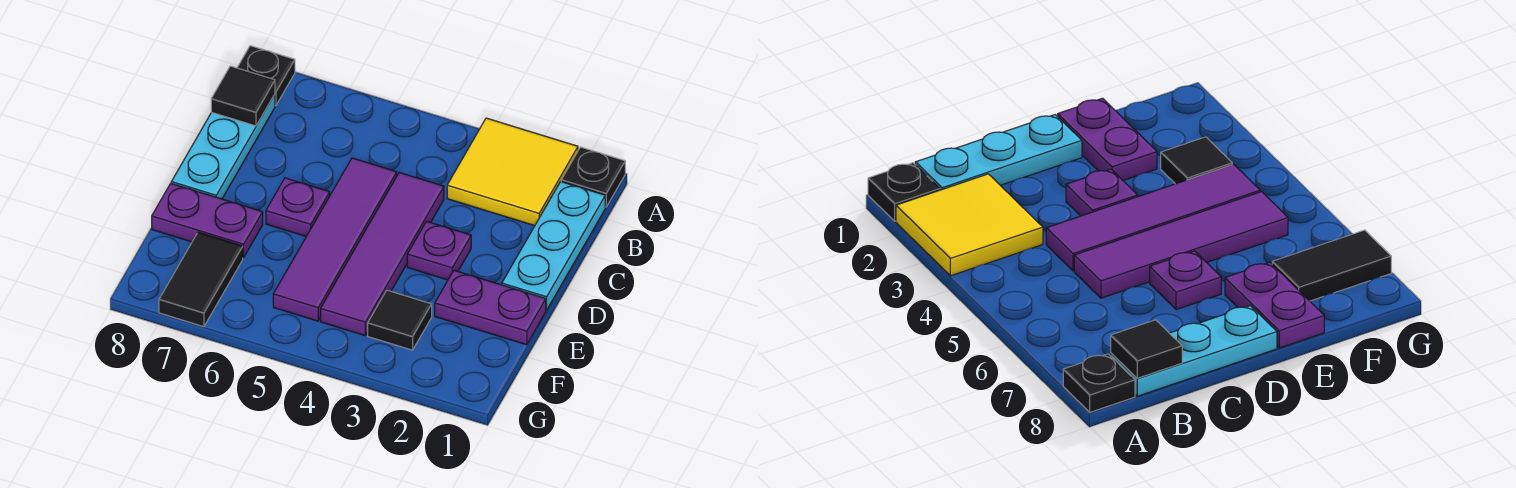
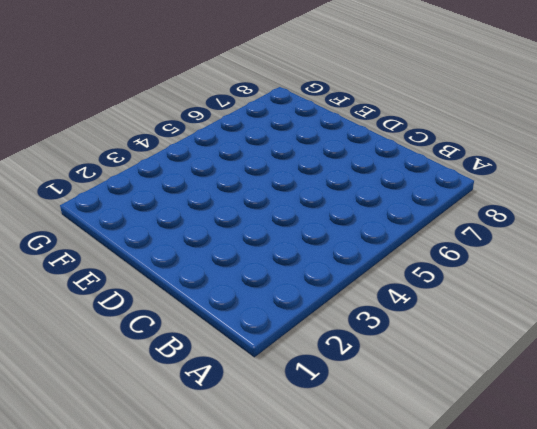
none -> black plate A1 level 1
none -> yellow tile A2:B3 level 1
none -> black plate A8 level 1

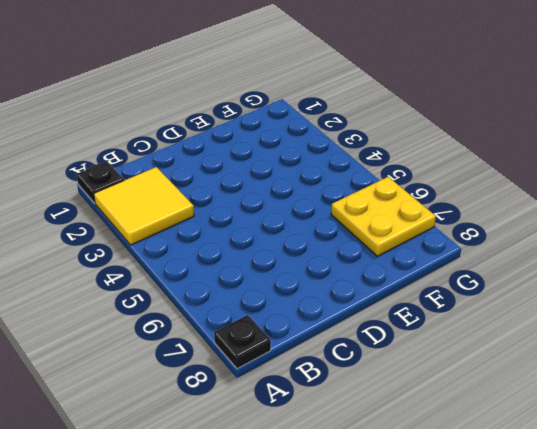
yellow plate F6:G7 level 1 -> black tile F7:G7 level 1
none -> cyan plate B1:D1 level 1
none -> cyan plate B8:D8 level 1
none -> purple tile C4:F4 level 1

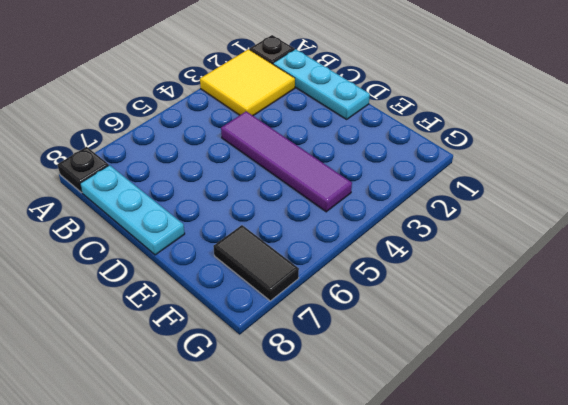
none -> purple tile C5:F5 level 1
none -> purple plate D3 level 1
none -> purple plate D6 level 1

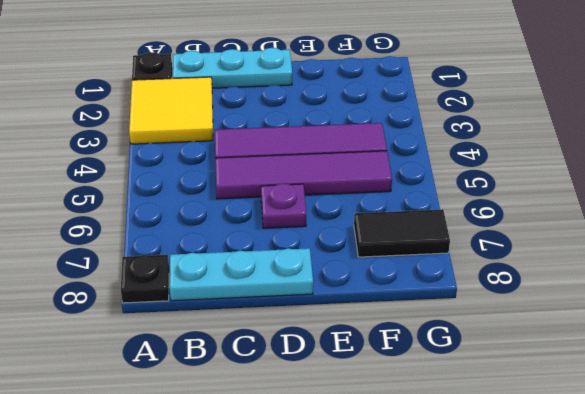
none -> purple plate D3 level 1
none -> purple plate E1:E2 level 1
none -> purple plate E7:E8 level 1

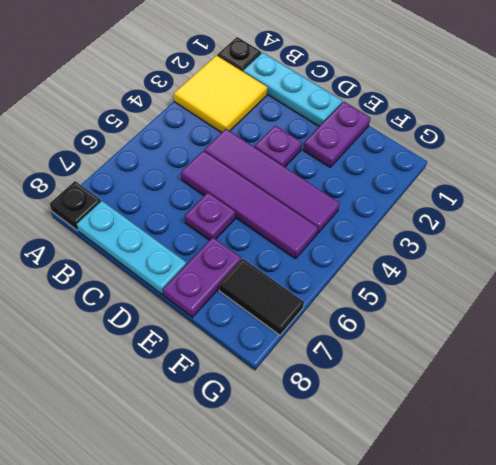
none -> black tile F3 level 1
none -> black tile B8 level 2

